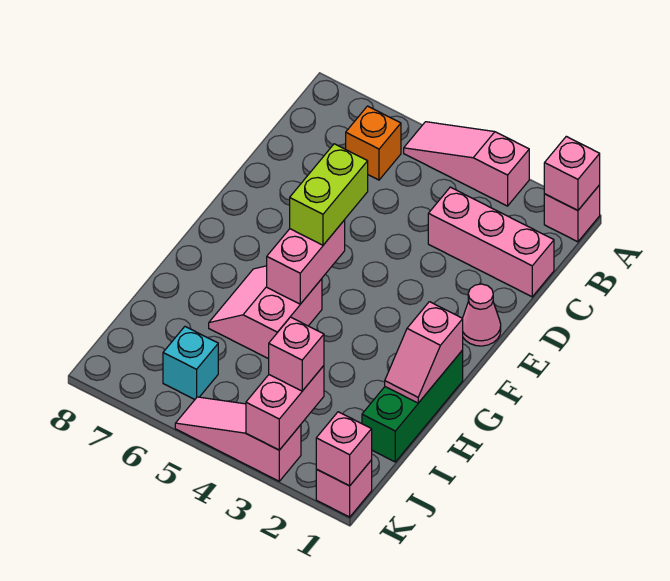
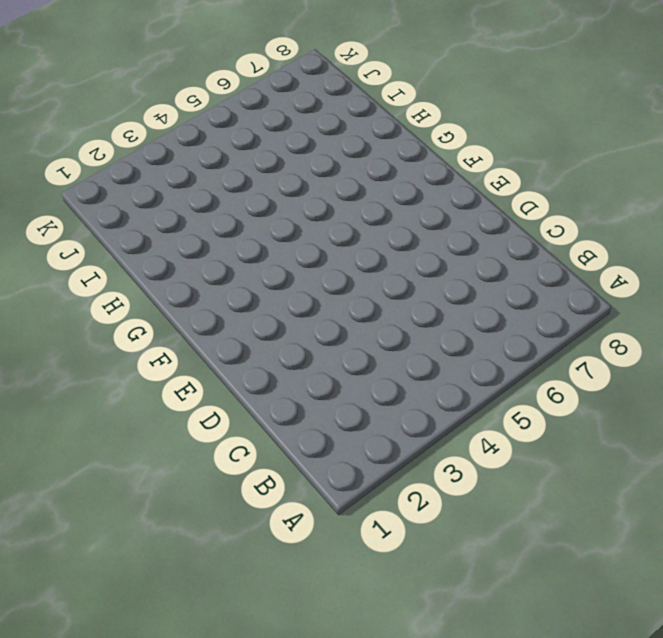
none -> pink brick A1 level 1
none -> pink slope A3:A5 level 1 top 3
none -> orange brick B6 level 1

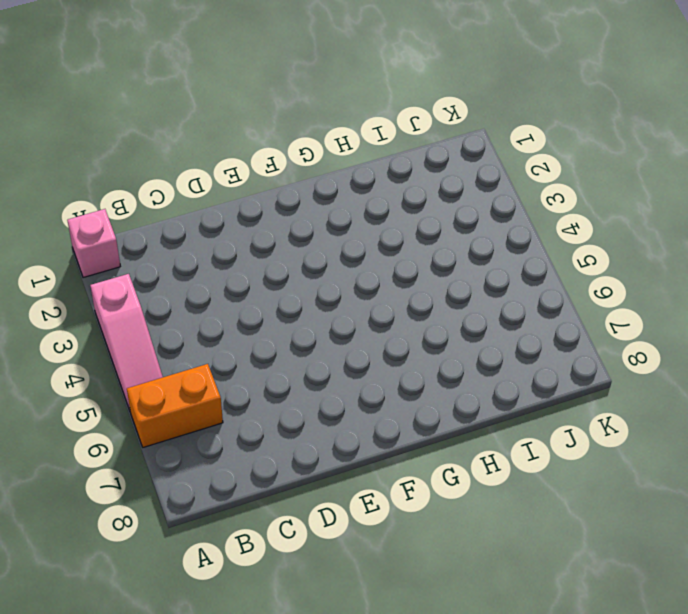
orange brick A6:B6 level 1 -> orange brick B6 level 1
none -> pink brick C1:C3 level 1
none -> pink cone E1 level 1
none -> green brick G1:I1 level 1

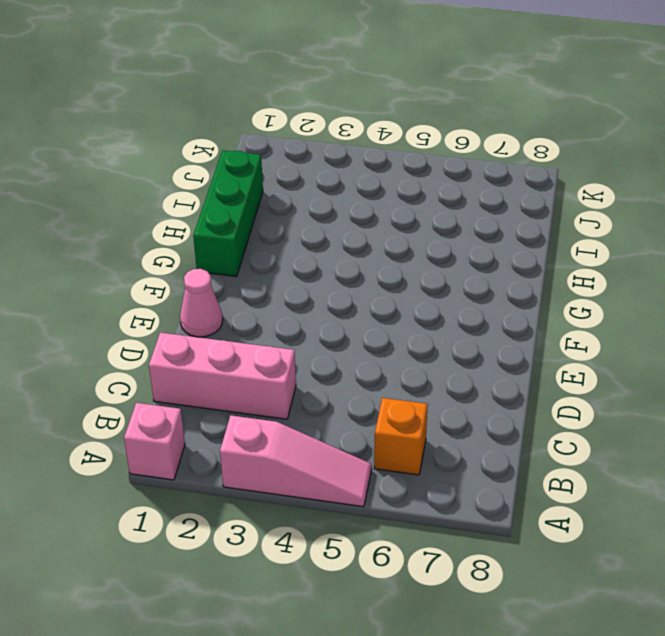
none -> pink slope G5:H6 level 1 top 5
none -> cyan brick J6 level 1
none -> pink brick K1 level 1

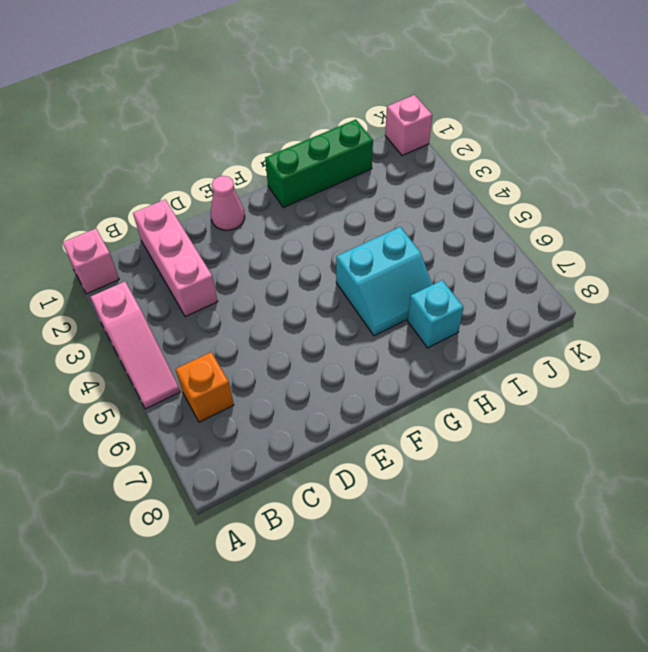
cyan slope G5:H6 level 1 top 5 -> pink slope G5:H6 level 1 top 5
cyan brick H7 level 1 -> cyan brick J6 level 1
none -> pink slope K3:K5 level 1 top 3
none -> pink brick A1 level 2
none -> pink brick F5:G5 level 2

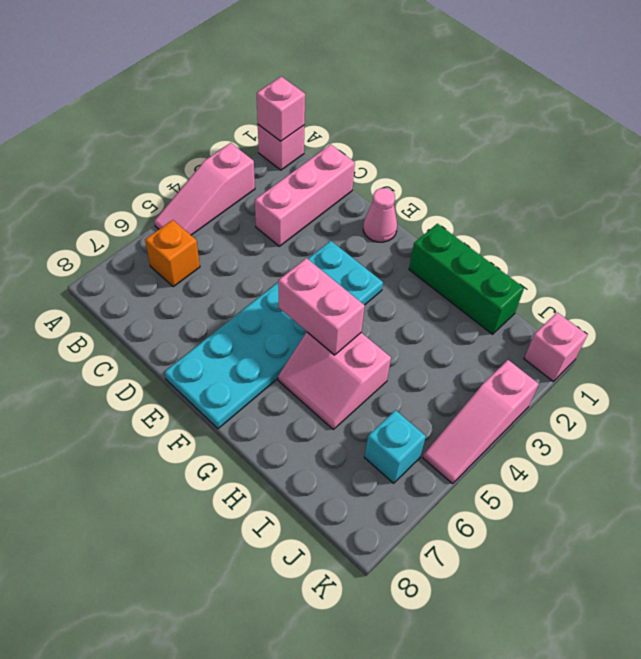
cyan plate E3:F8 level 1 -> none
none -> pink slope G1:H1 level 2 top G
none -> pink brick J3:K3 level 2
none -> pink brick K1 level 2

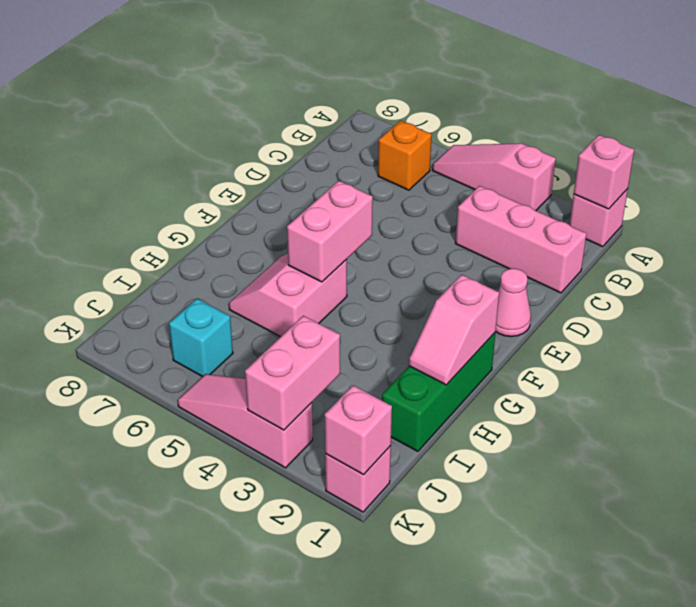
none -> lime brick E5:F5 level 3
none -> pink brick J3 level 3

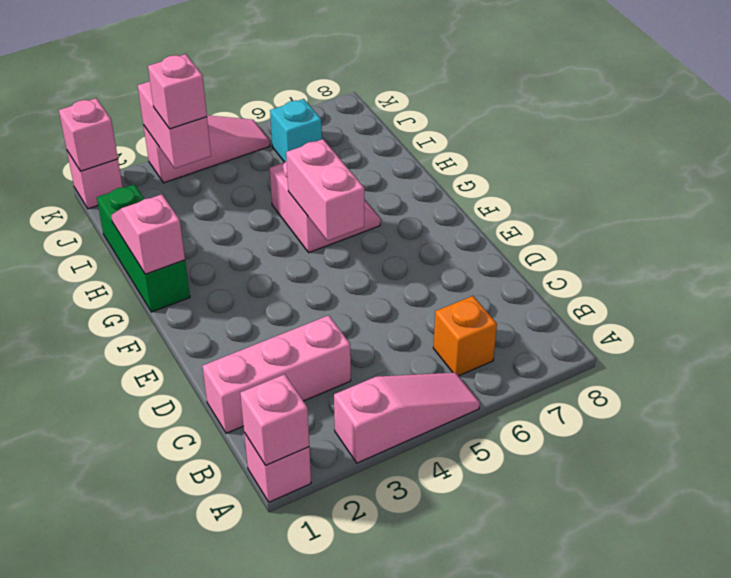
none -> pink cone E1 level 1
none -> lime brick E5:F5 level 3

